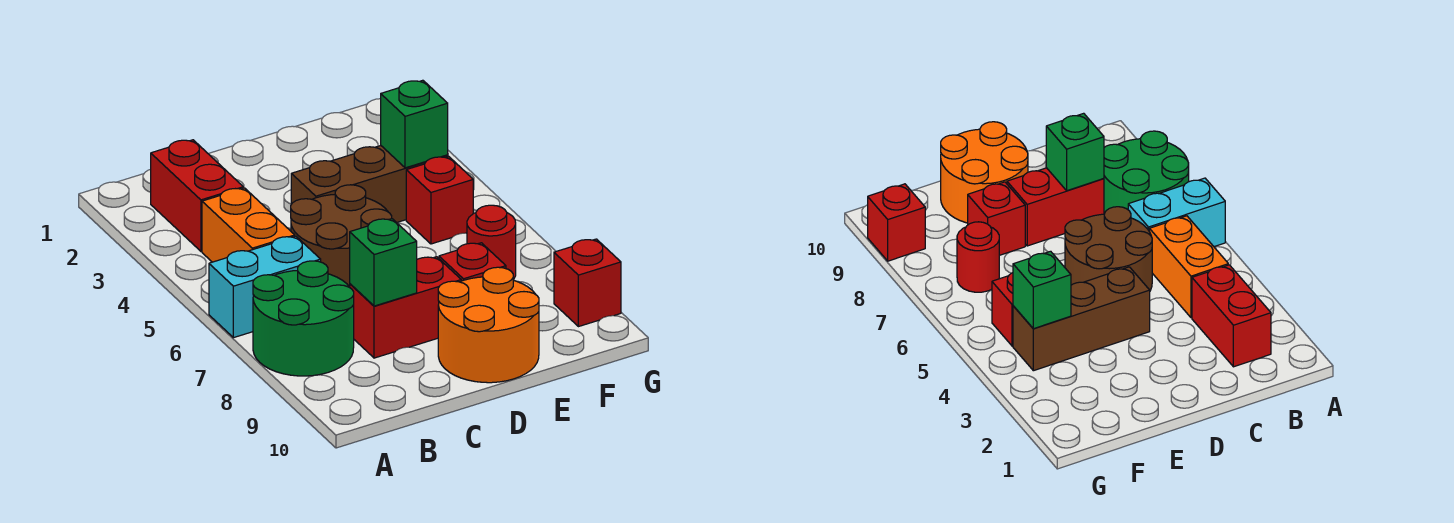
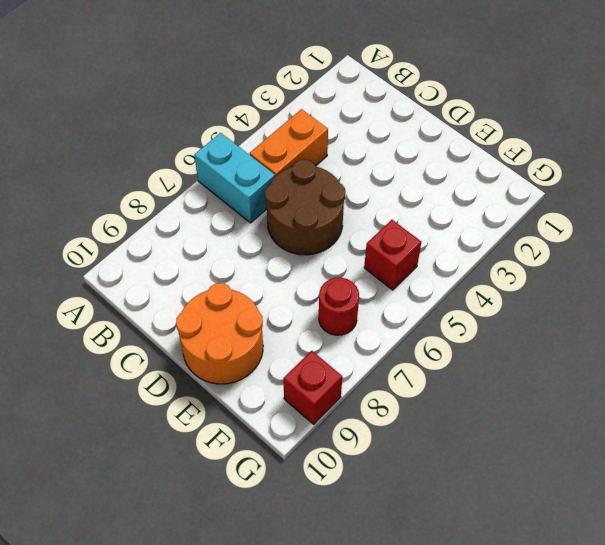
none -> green round brick A7:B8 level 1
none -> red brick B2:B3 level 1
none -> red brick C8:D8 level 1

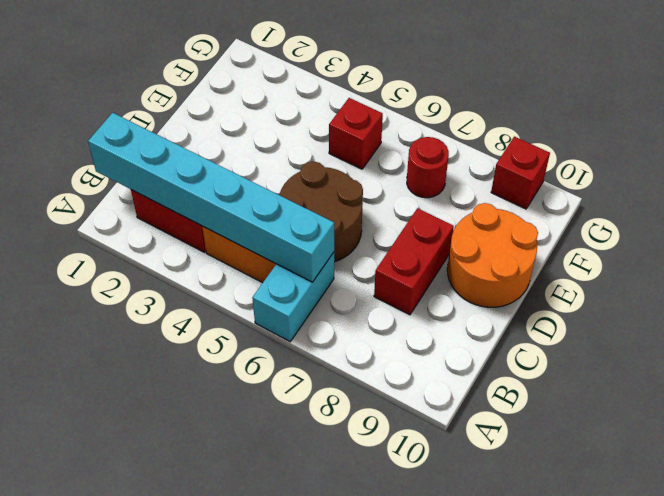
cyan brick B1:B6 level 2 -> none
none -> green round brick A7:B8 level 1
none -> brown brick D4:F4 level 1
none -> red brick E8 level 1

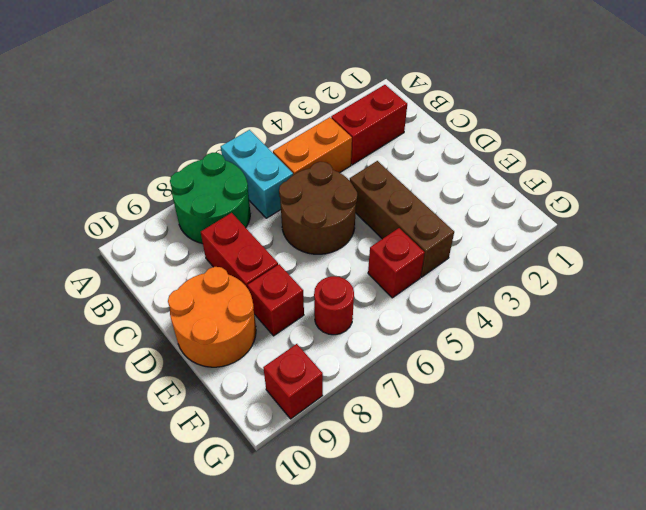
none -> green brick C8 level 2
none -> green brick F4 level 2

